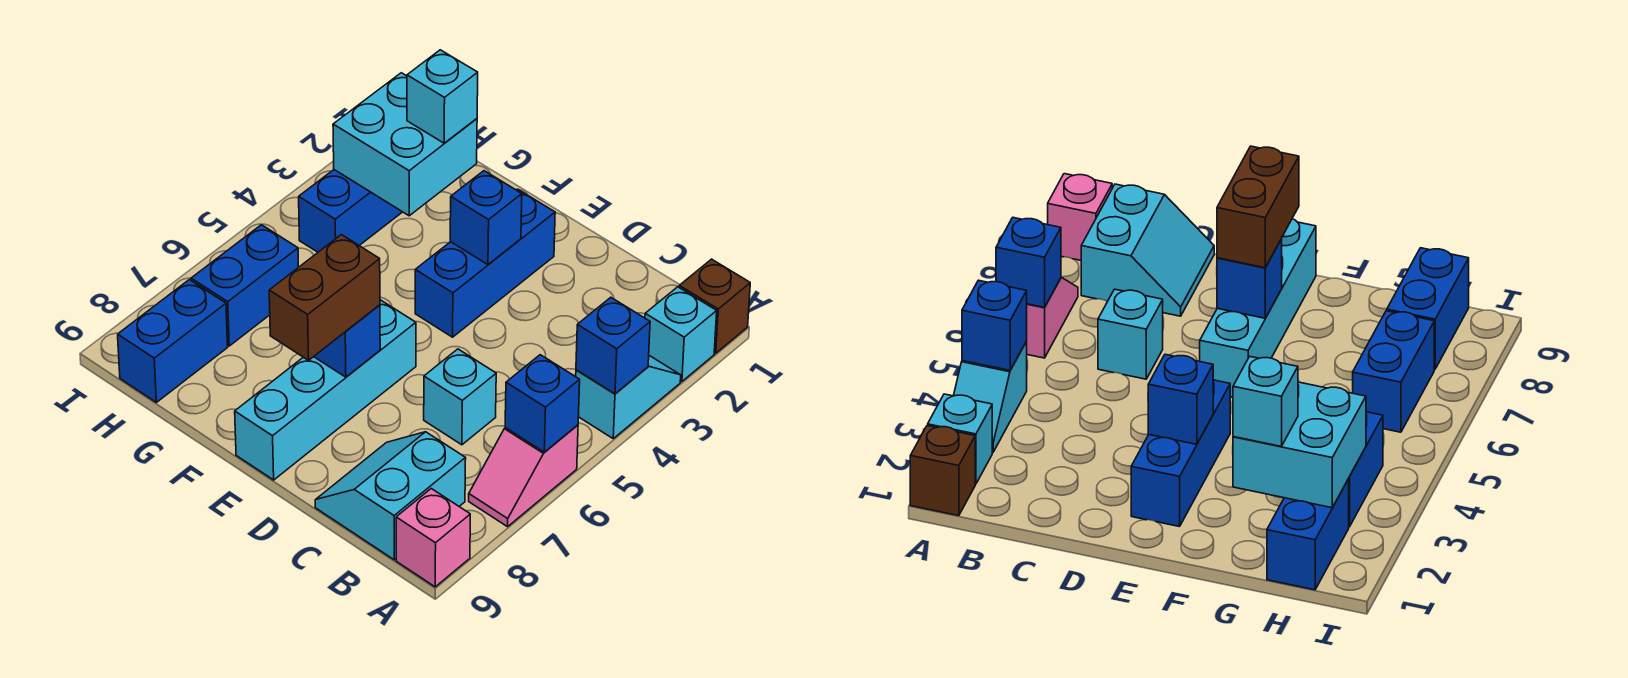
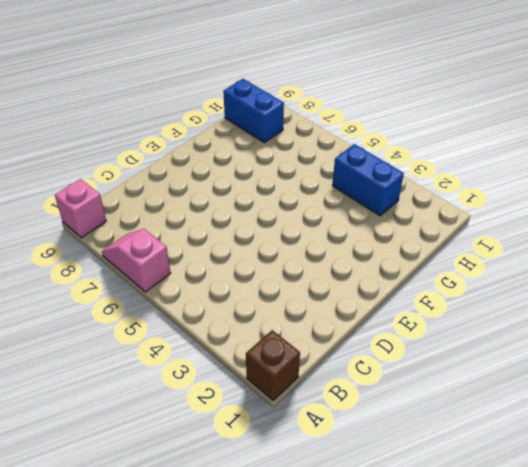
none -> cyan brick A2 level 1
none -> cyan slope A3:A4 level 1 top 4
none -> cyan slope B8:C9 level 1 top B

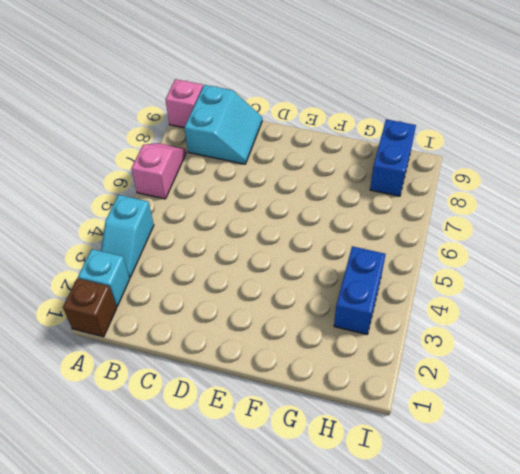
none -> cyan brick C6 level 1
none -> blue brick E2:E4 level 1
none -> cyan brick E6:E9 level 1

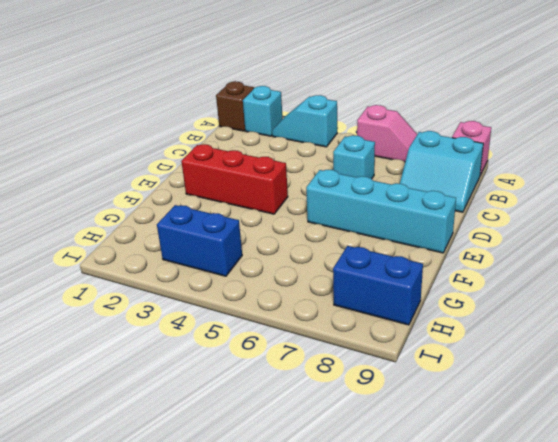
red brick E2:E4 level 1 -> blue brick E2:E4 level 1
none -> blue brick H1:H2 level 1
none -> blue brick H6:H7 level 1
none -> blue brick A4 level 2

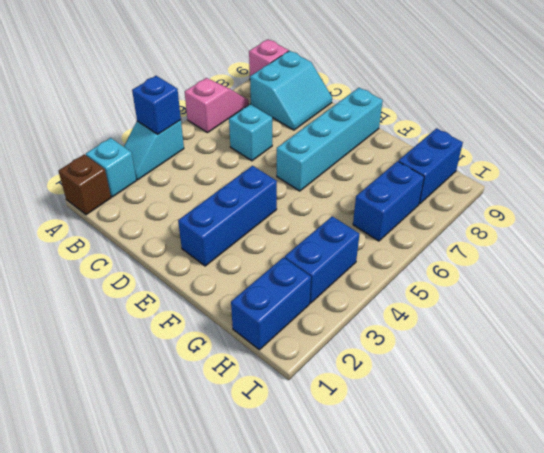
none -> blue brick A6 level 2
none -> blue brick E3 level 2
none -> blue brick E7 level 2

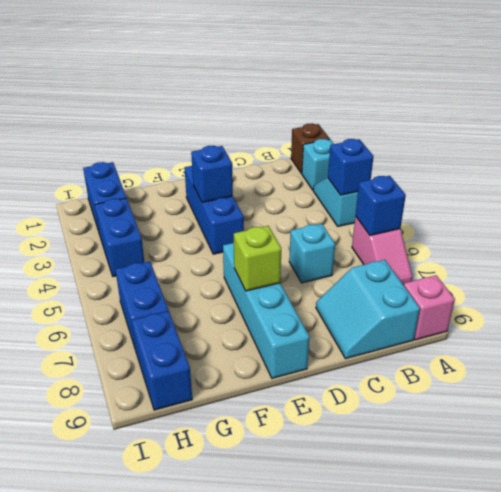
lime brick E7 level 2 -> blue brick E7 level 2
none -> cyan brick G2:H3 level 2
none -> brown brick E7:E8 level 3
none -> cyan brick G2 level 3

